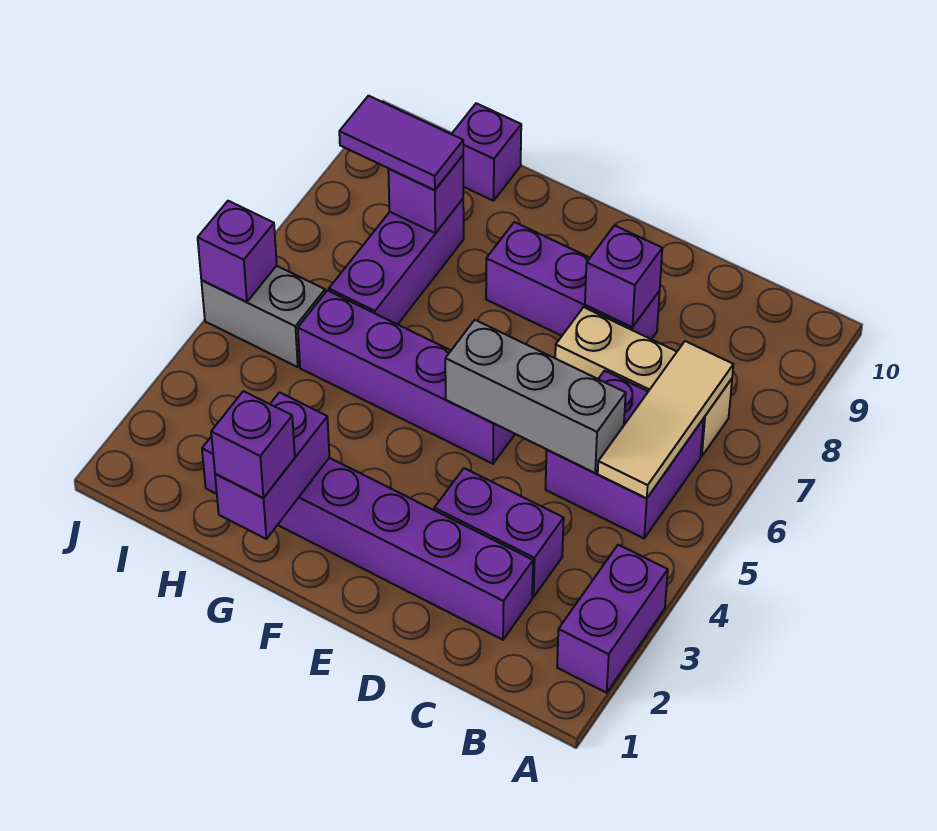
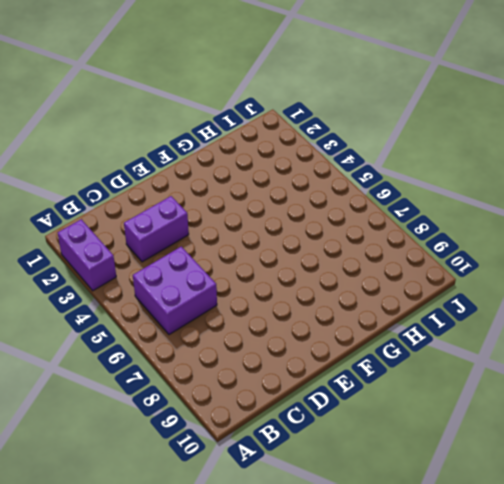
none -> tan brick B7:D7 level 1
none -> purple brick C2:H2 level 1
none -> purple brick D8:F8 level 1

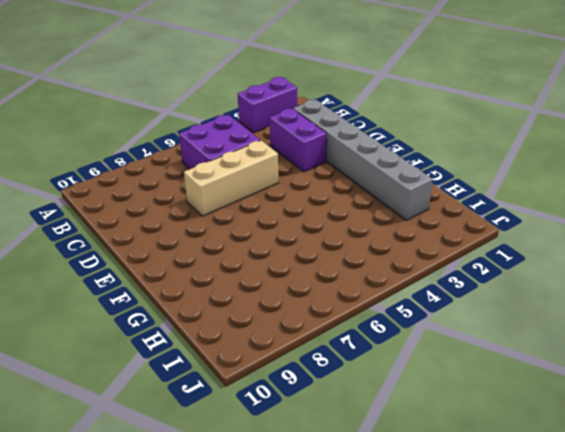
grey brick C2:H2 level 1 -> purple brick C2:H2 level 1
tan brick D5:D7 level 1 -> tan brick B7:D7 level 1
none -> purple brick D8:F8 level 1
none -> purple brick E5:H5 level 1
none -> purple brick H6:H8 level 1

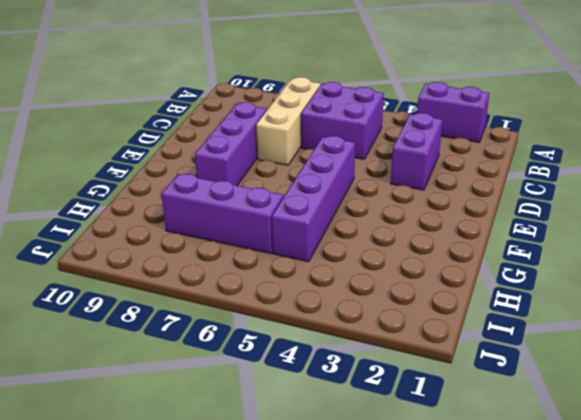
none -> purple brick C2:H2 level 1
none -> purple brick H10 level 1
none -> grey brick I5:J5 level 1

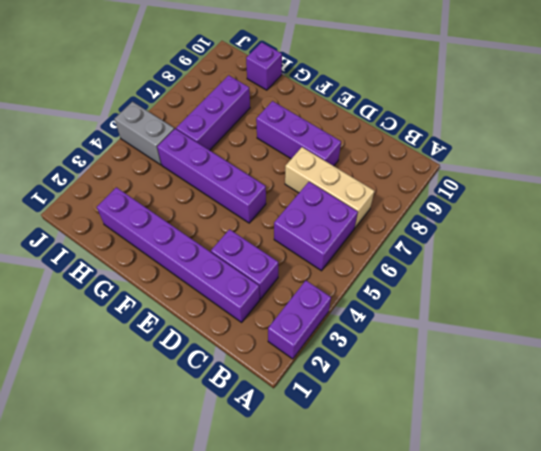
none -> tan tile B5:B7 level 2
none -> grey brick C5:E5 level 2
none -> purple brick D8 level 2

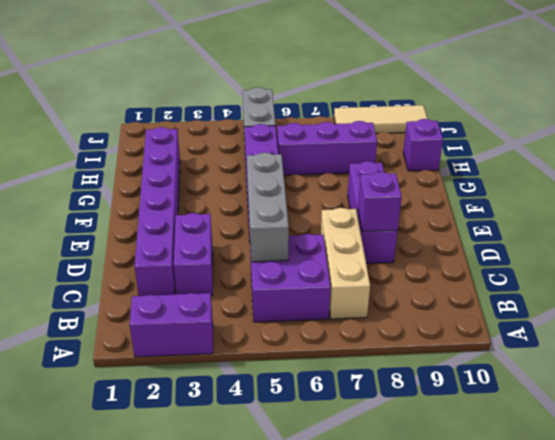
tan tile J8:J10 level 1 -> tan tile B5:B7 level 2
none -> purple brick G1:G2 level 2
none -> purple brick H8 level 2
none -> purple brick J5 level 2

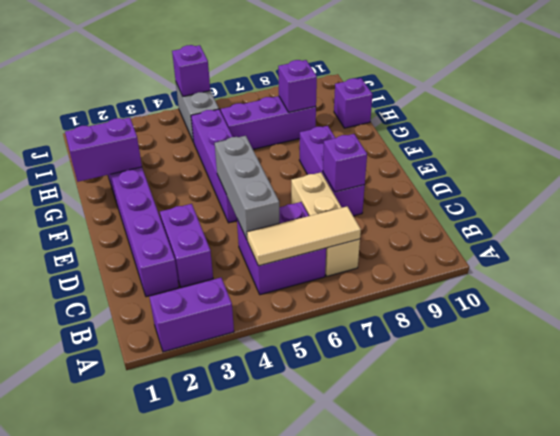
none -> purple brick G1 level 3
none -> purple tile H8:I8 level 3

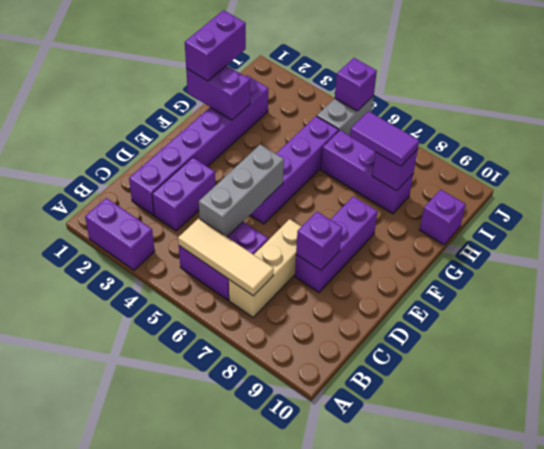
purple brick G1:H1 level 3 -> purple brick G1 level 3
purple tile H7:H8 level 3 -> purple tile H8:I8 level 3

